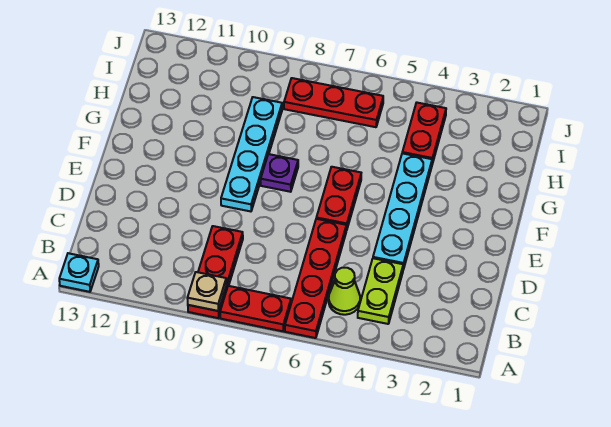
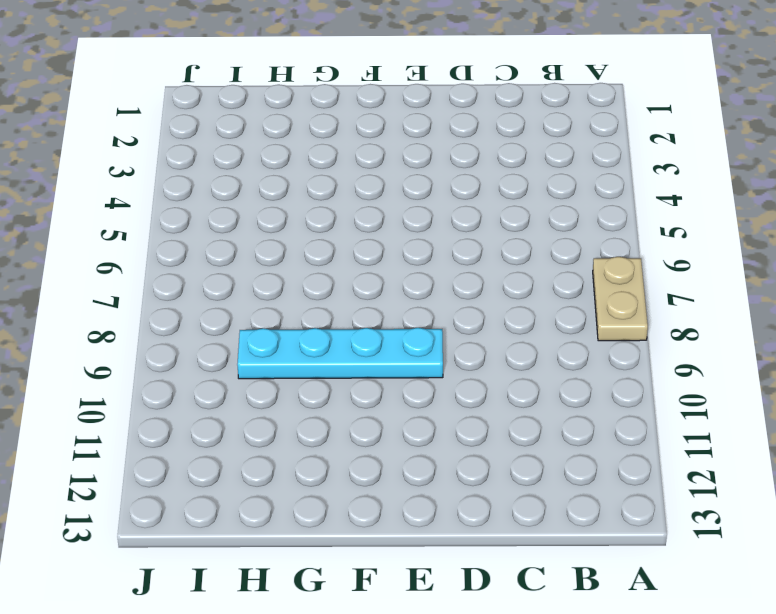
tan plate A7:A8 level 1 -> red plate A7:A8 level 1
none -> red plate A6:D6 level 1
none -> red plate A9:C9 level 1
none -> cyan plate A13 level 1

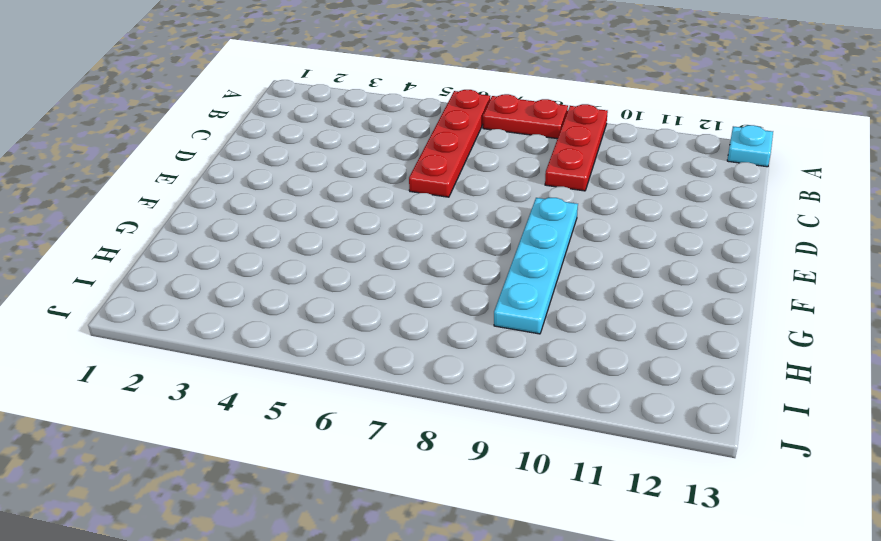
none -> lime plate B4:C4 level 1
none -> lime cone B5 level 1
none -> cyan plate D4:G4 level 1

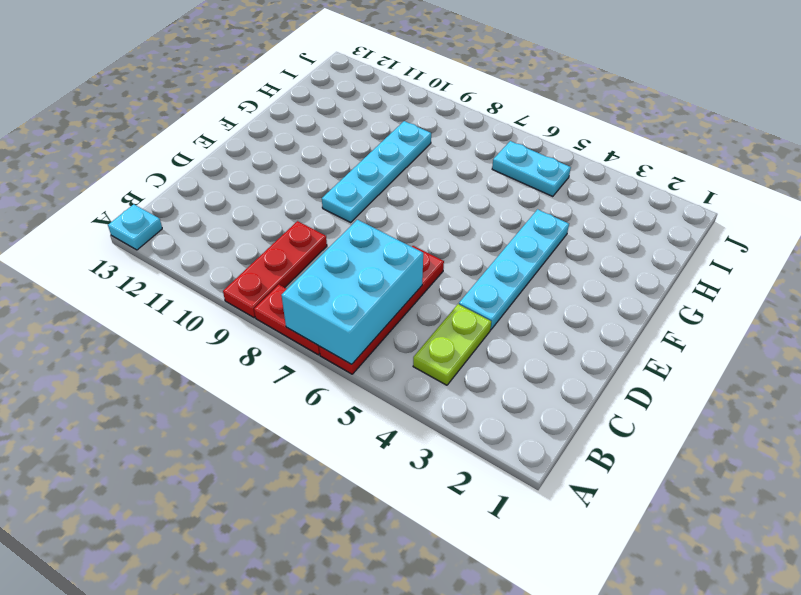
cyan brick A6:C7 level 2 -> none
cyan plate I5:I6 level 1 -> red plate I6:I8 level 1
none -> lime cone B5 level 1
none -> red plate E6:F6 level 1
none -> purple plate F8 level 1

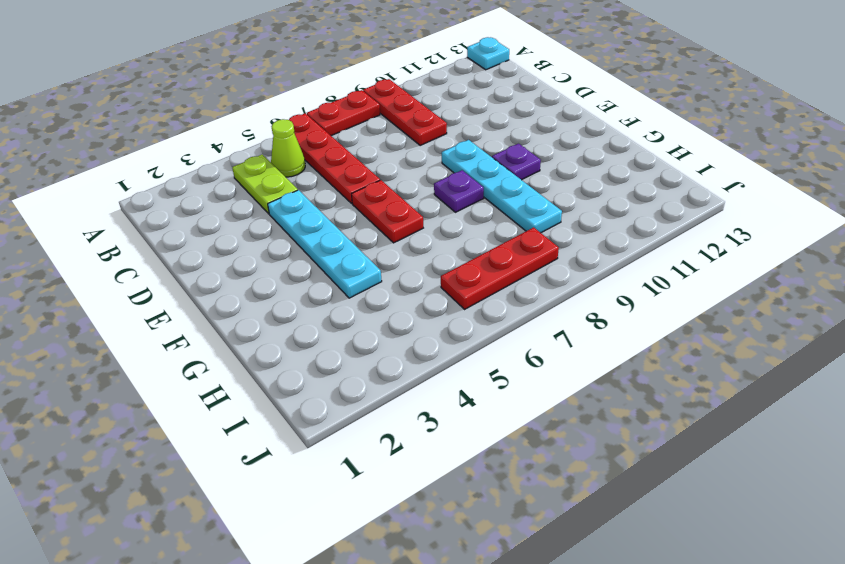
purple plate F10 level 1 -> none
none -> red plate H4:I4 level 1
none -> tan plate A9 level 2

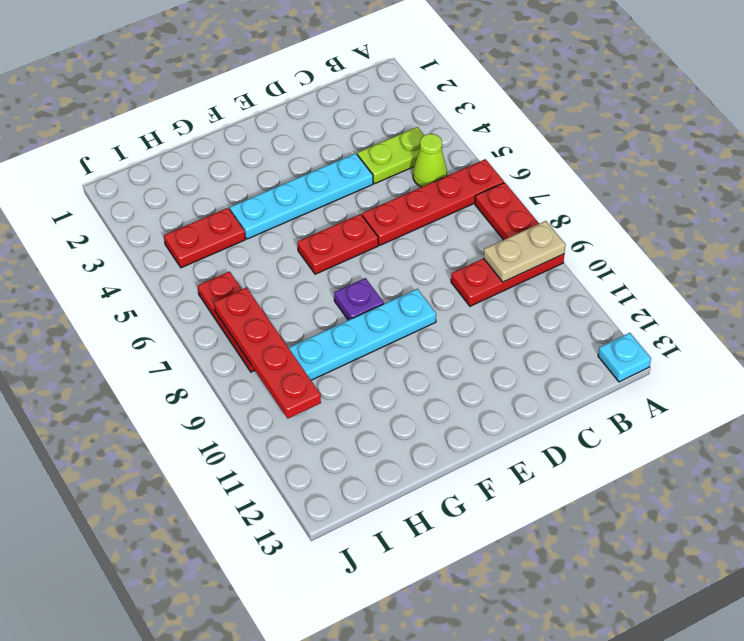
tan plate A9:B9 level 2 -> tan plate A9 level 2
red plate I7:I10 level 2 -> none

